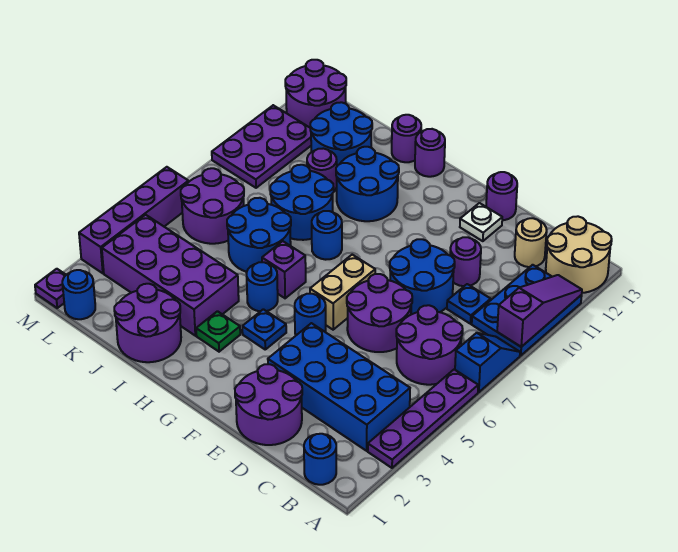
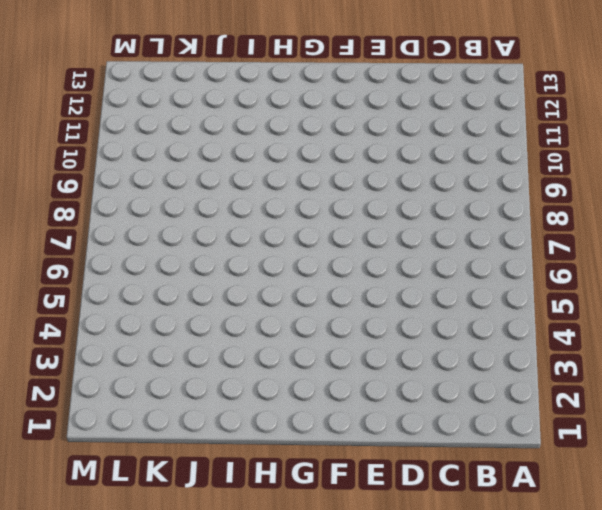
none -> purple plate A3:A6 level 1
none -> blue slope A7:A8 level 1 top 7
none -> blue plate A9:B11 level 1
none -> tan round brick A12:B13 level 1

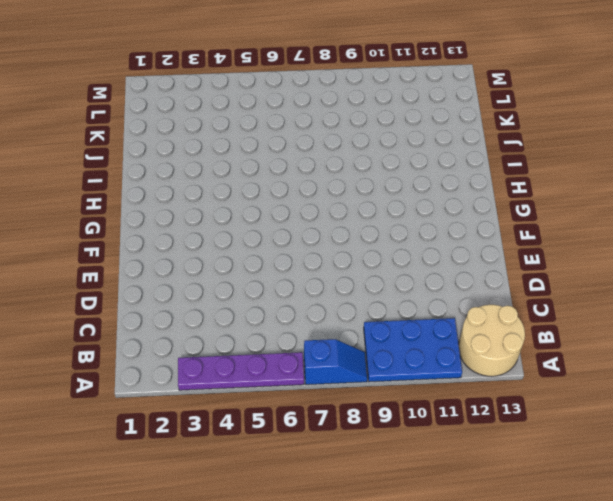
none -> blue round brick B1 level 1
none -> blue brick B3:E4 level 1
none -> purple round brick B6:C7 level 1
none -> blue plate C9 level 1

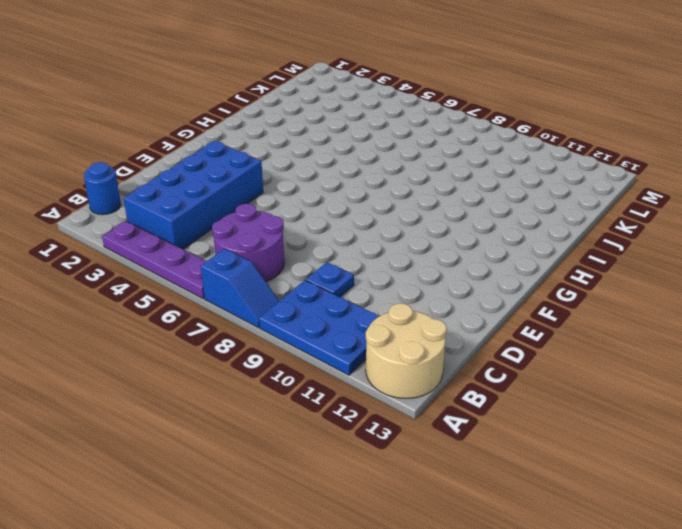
none -> tan round brick C12 level 1
none -> purple round brick D1:E2 level 1
none -> purple round brick D6:E7 level 1
none -> blue round brick D8:E9 level 1

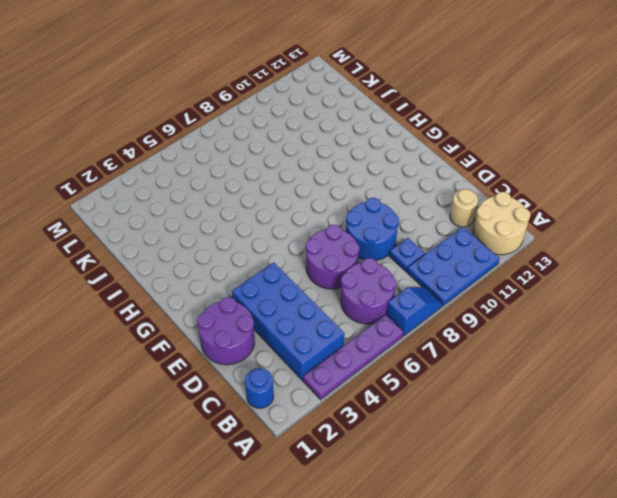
none -> purple round brick D10 level 1
none -> white plate E12 level 1
none -> purple round brick E13 level 1
none -> blue round brick F5 level 1

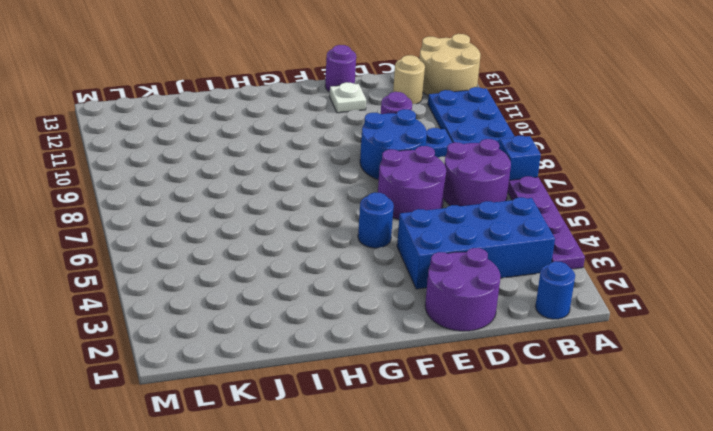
none -> tan brick F6:F7 level 1
none -> blue plate G4 level 1
none -> green plate H3 level 1
none -> blue round brick H5 level 1

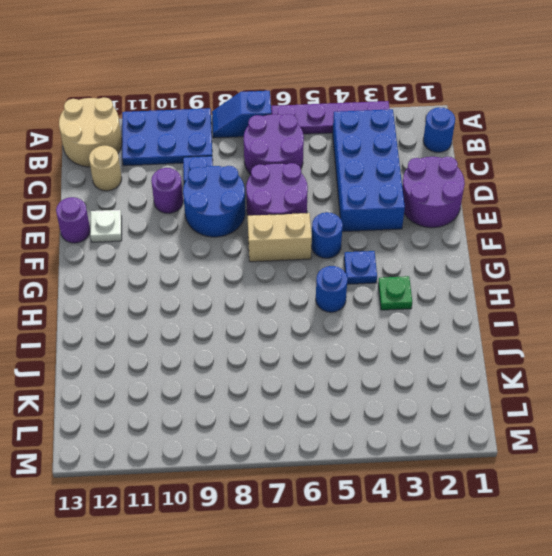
none -> purple brick H6 level 1
none -> blue round brick H8 level 1
none -> blue round brick H10:I11 level 1
none -> purple round brick H13 level 1

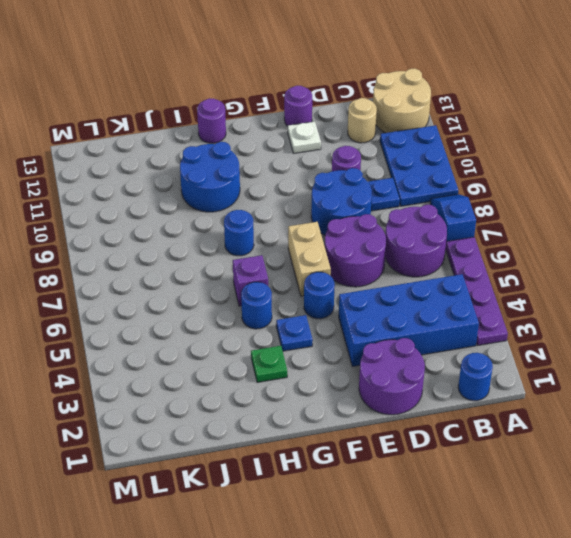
none -> purple round brick I1:J2 level 1
none -> purple brick I3:L4 level 1
none -> blue round brick I6:J7 level 1
none -> blue round brick I8:J9 level 1

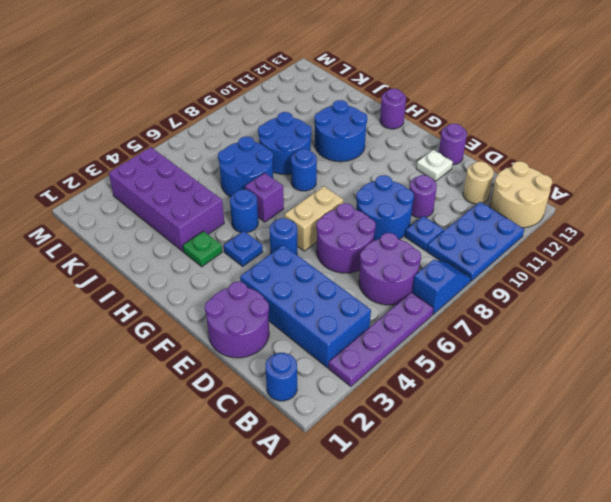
none -> purple round brick I1:J2 level 1
none -> purple round brick I13 level 1
none -> purple round brick J10 level 1
none -> blue round brick J11:K12 level 1

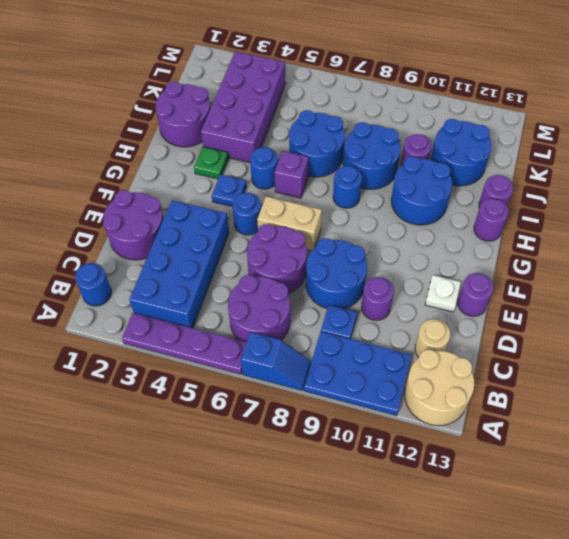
none -> purple round brick K6:L7 level 1
none -> blue round brick L1 level 1
none -> purple plate L9:M11 level 1
none -> purple round brick L12:M13 level 1

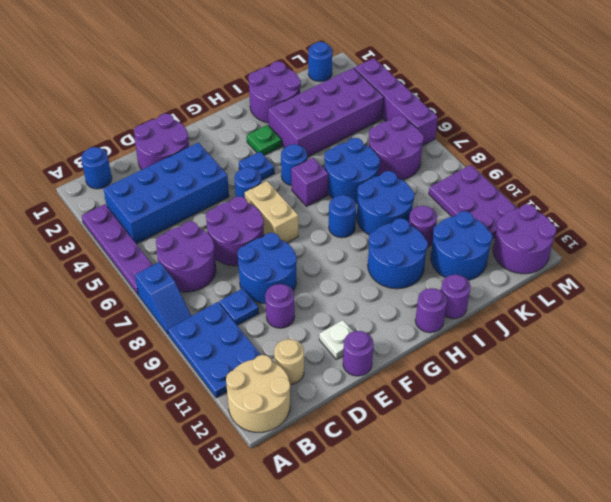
none -> purple plate M1 level 1
none -> purple slope A9:A11 level 2 top 9

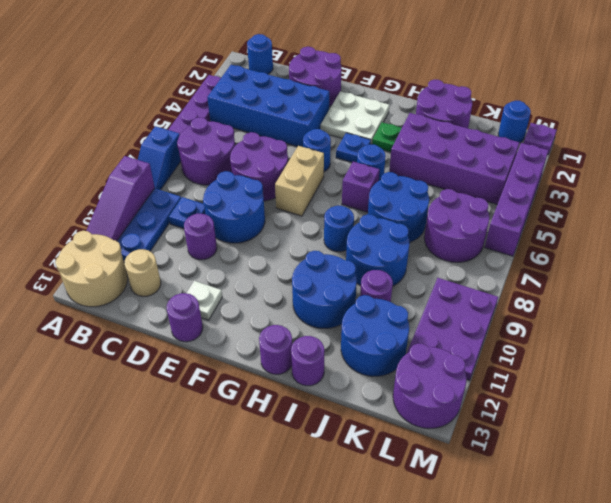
white plate F2:G3 level 1 -> none

